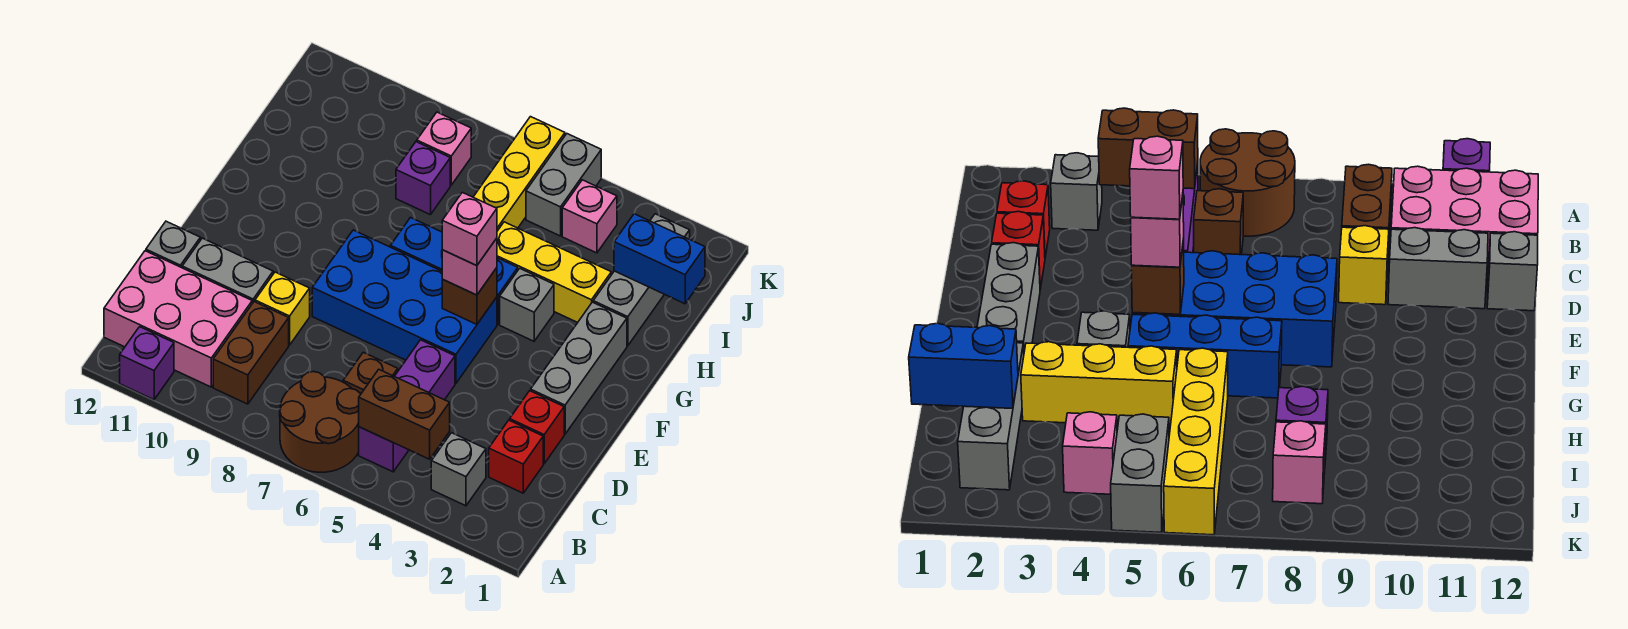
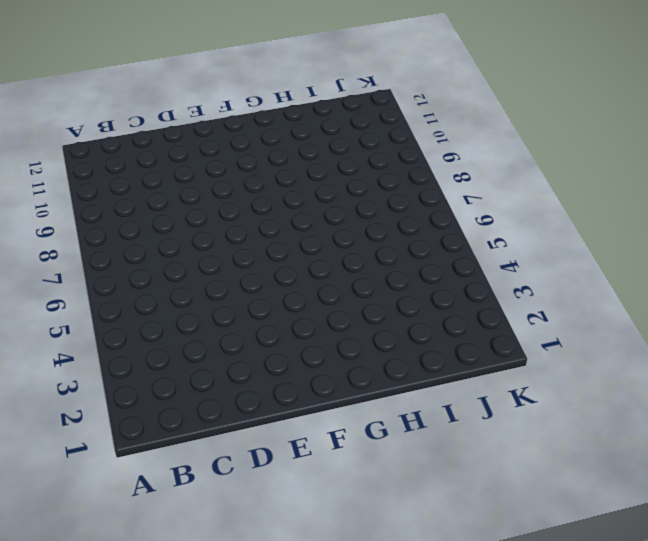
none -> brown round brick A6:B7 level 1
none -> purple brick A11 level 1
none -> grey brick B3 level 1

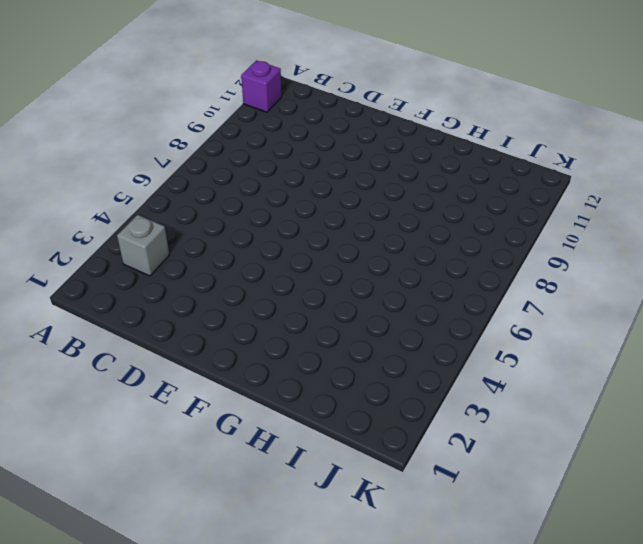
none -> brown round brick A6:B7 level 1
none -> purple brick B5:D5 level 1
none -> brown brick B9:C9 level 1

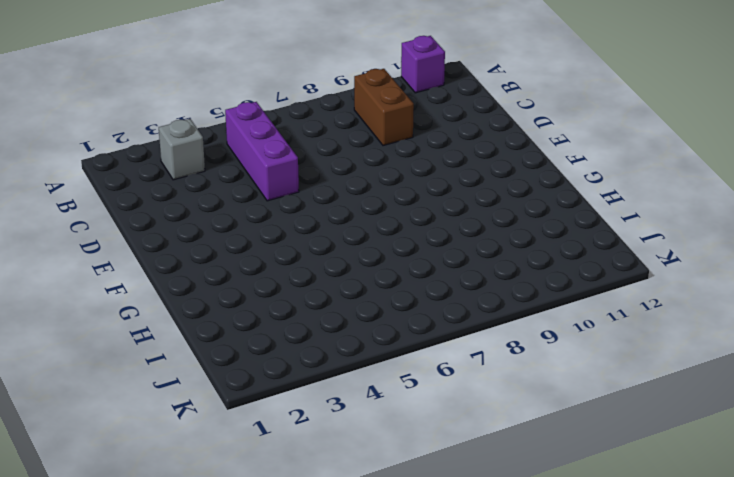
none -> brown round brick A6:B7 level 1
none -> pink brick B10:C12 level 1
none -> red brick C2 level 1

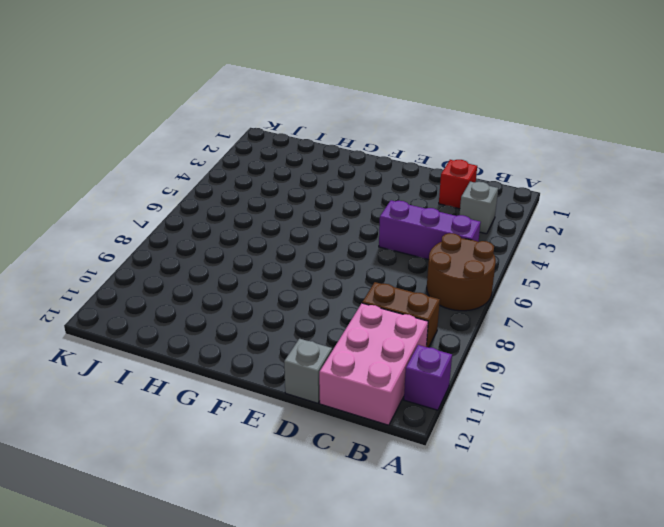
none -> brown brick C6 level 1
none -> red brick D2 level 1
none -> yellow brick D9 level 1

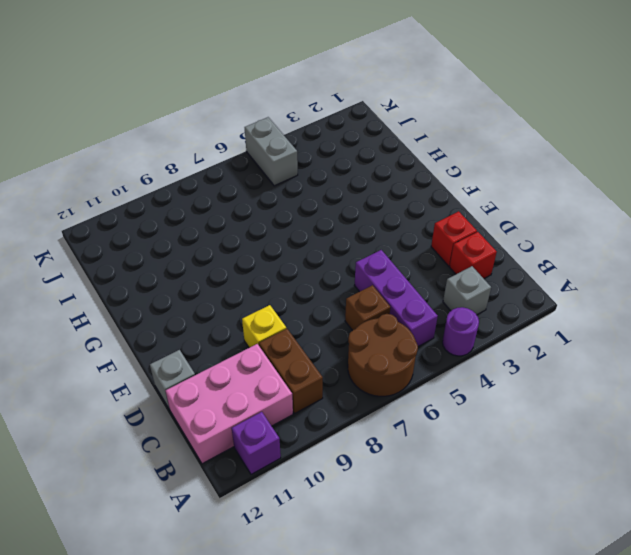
purple round brick A4 level 1 -> none
none -> grey brick D10:D11 level 1
none -> grey brick E2:G2 level 1
none -> blue brick E5:F8 level 1

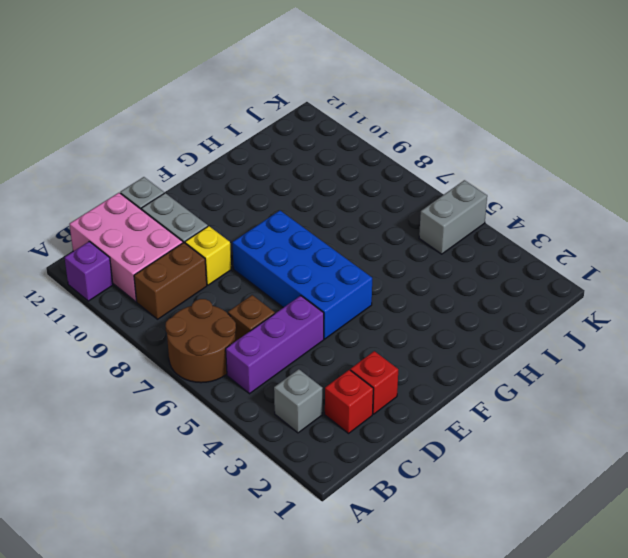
none -> grey brick E2:G2 level 1
none -> grey brick G4 level 1
none -> blue brick G5:G7 level 1

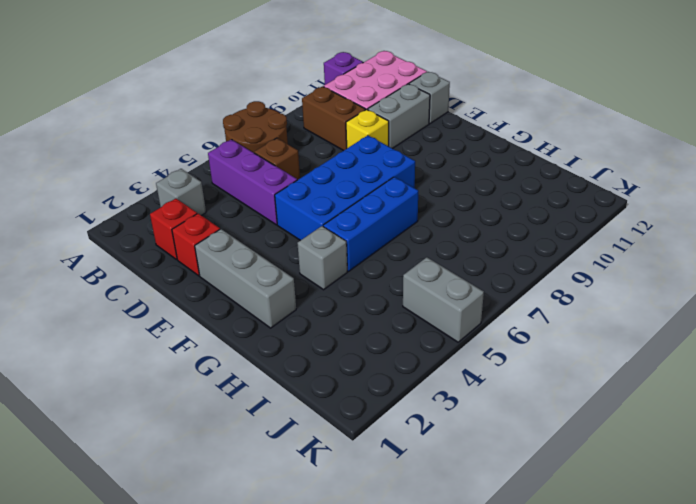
none -> grey brick H2:J2 level 1
none -> yellow brick H3:H5 level 1
none -> yellow brick H6:K6 level 1

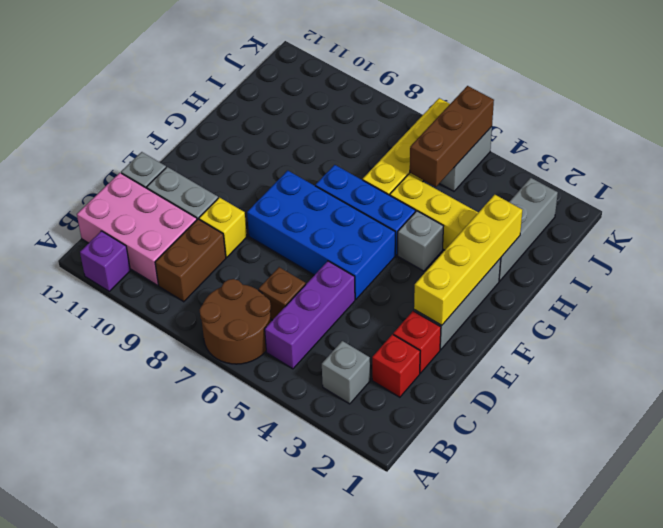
yellow brick E2:H2 level 2 -> none
brown brick I5:K5 level 2 -> none
none -> purple brick I8 level 1
none -> pink brick J4 level 1
none -> pink brick J8 level 1

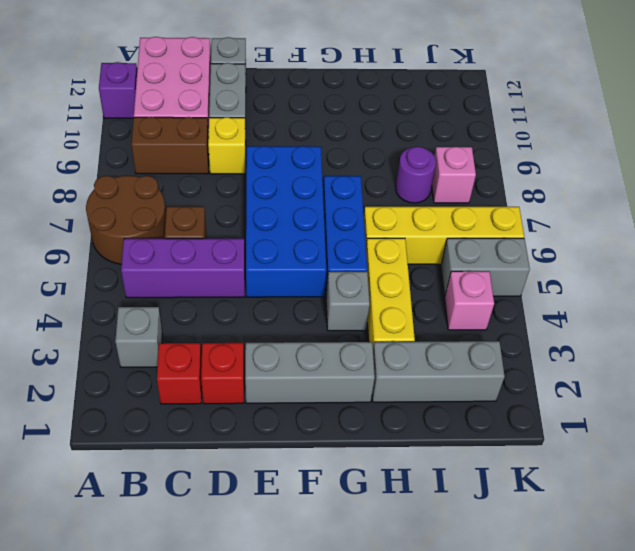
purple round brick I8 level 1 -> purple brick I8 level 1
none -> brown brick B4:B5 level 2
none -> brown brick F5 level 2
none -> blue brick I1:I2 level 2

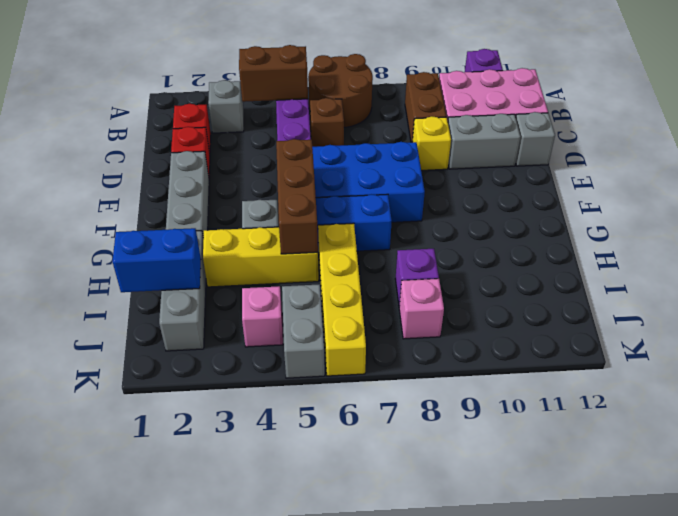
brown brick F5:H5 level 2 -> brown brick F5 level 2
none -> pink brick F5 level 3
none -> pink brick F5 level 4

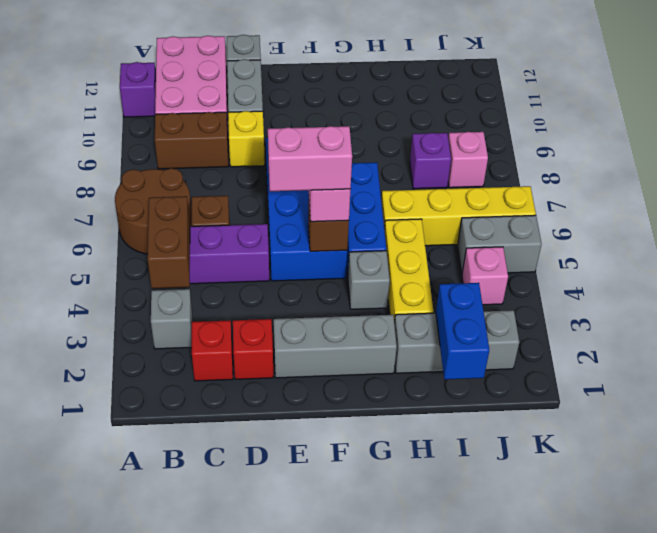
pink brick E5:F5 level 4 -> pink brick F5 level 4

